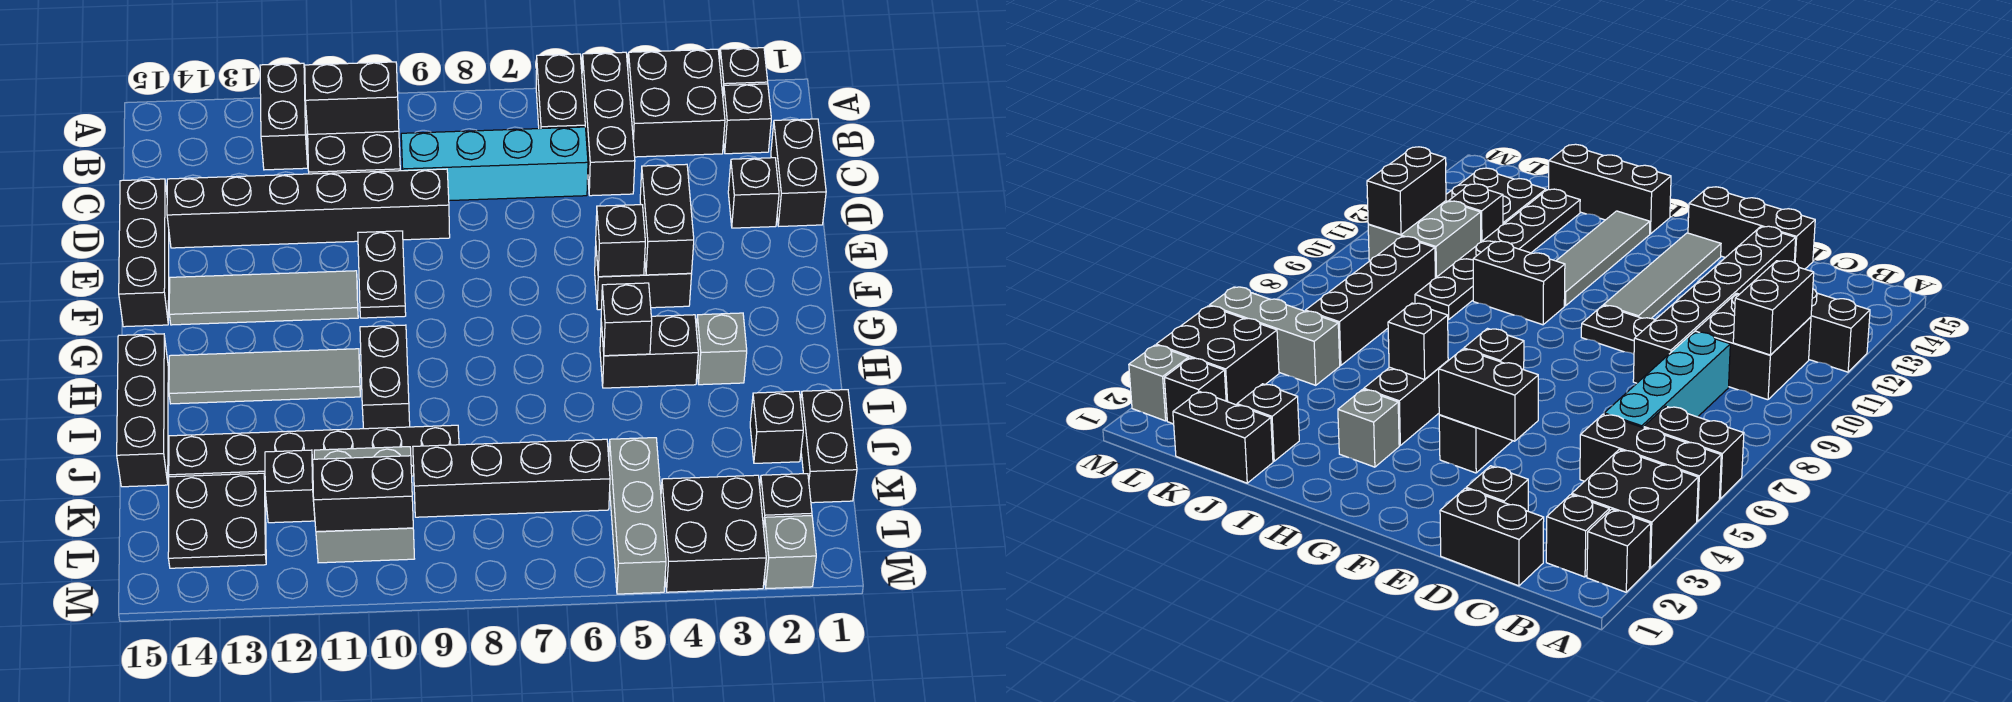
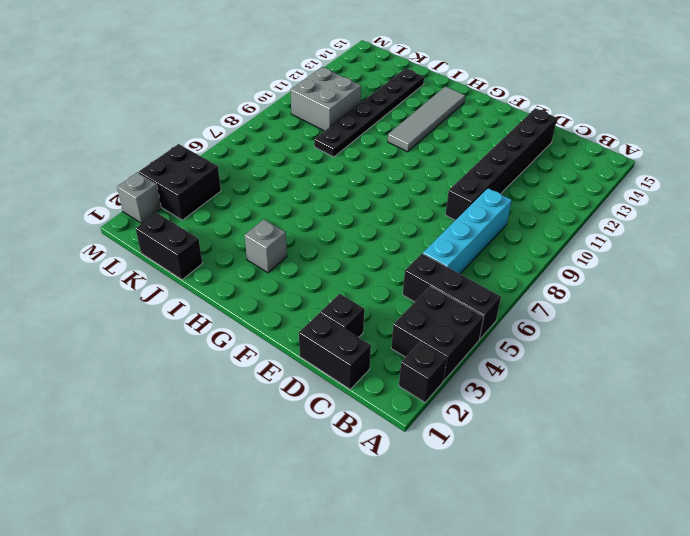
none -> black brick A6:B6 level 1
none -> black brick A12:B12 level 1
none -> black brick B2 level 1
none -> black brick B10:C11 level 1

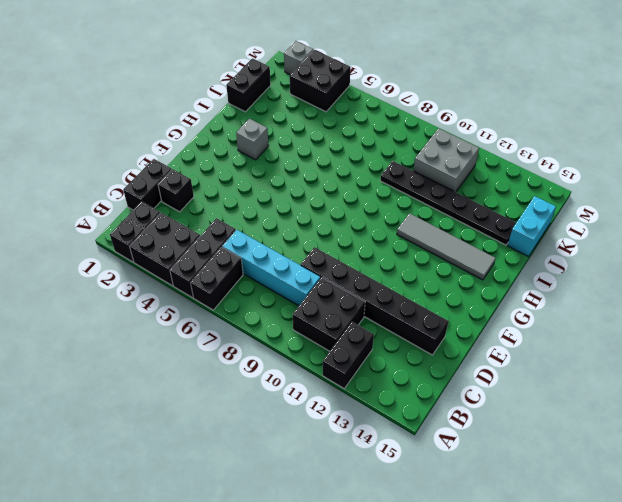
cyan brick J15:K15 level 1 -> black brick H15:J15 level 1
none -> black brick D15:F15 level 1
none -> black plate E10:F10 level 1
none -> black brick F4:F5 level 1
none -> grey tile F11:F14 level 1

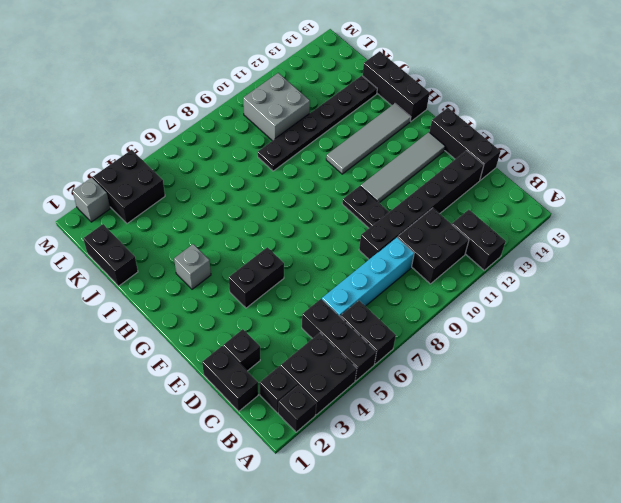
none -> black brick H4:H5 level 1
none -> black brick H10:I10 level 1
none -> black brick J2 level 1
none -> grey brick K5:M5 level 1

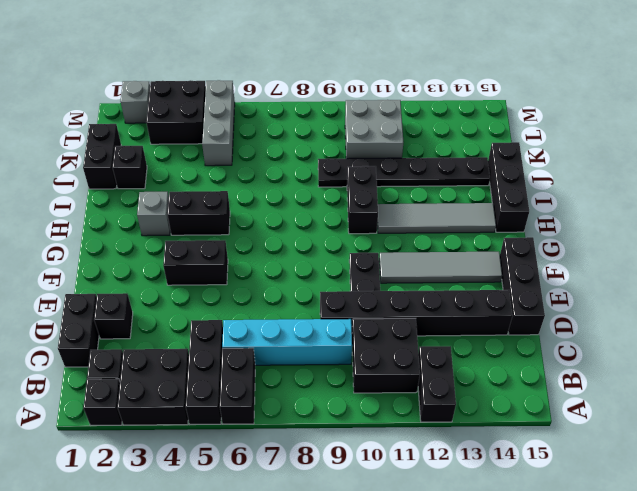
none -> black brick K6:K9 level 1
none -> black brick K12 level 1
none -> black plate K13:L14 level 1
none -> black brick L2 level 1

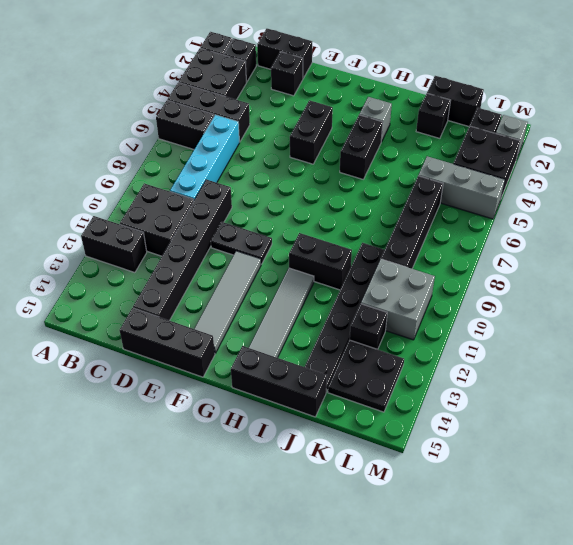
none -> black brick B10:B11 level 2
none -> black brick E4:F4 level 2
none -> black brick F5 level 2
none -> black brick H5 level 2

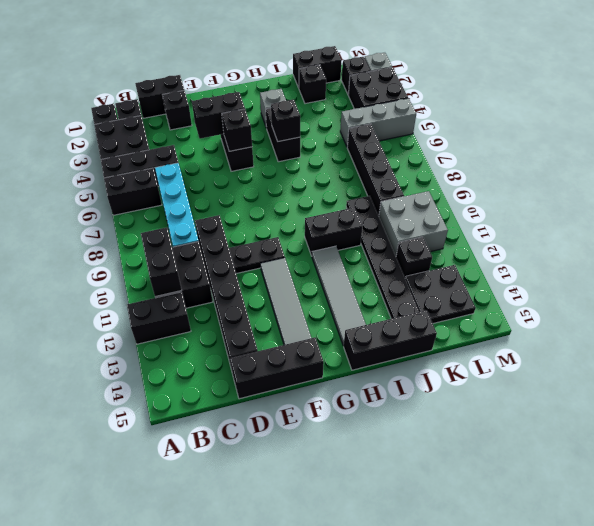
none -> black brick L10:L11 level 2

